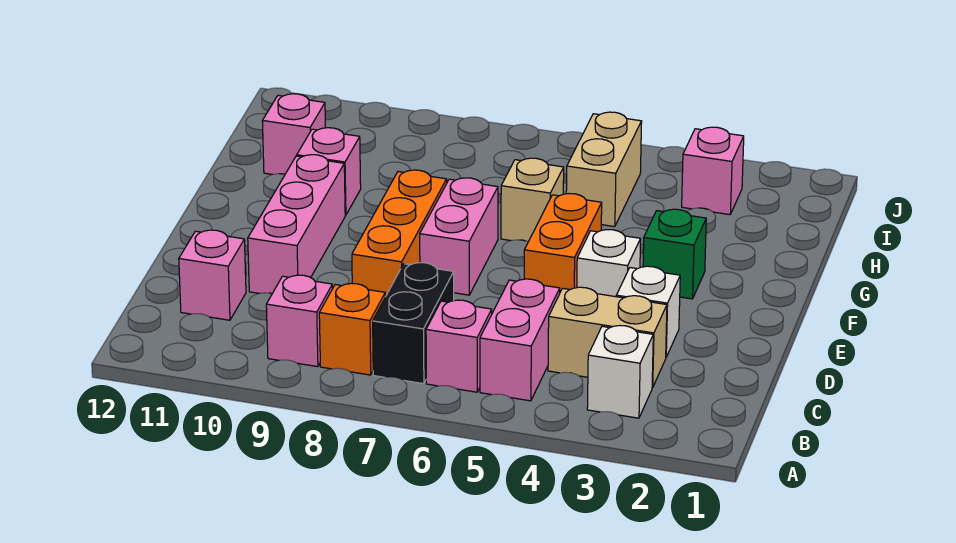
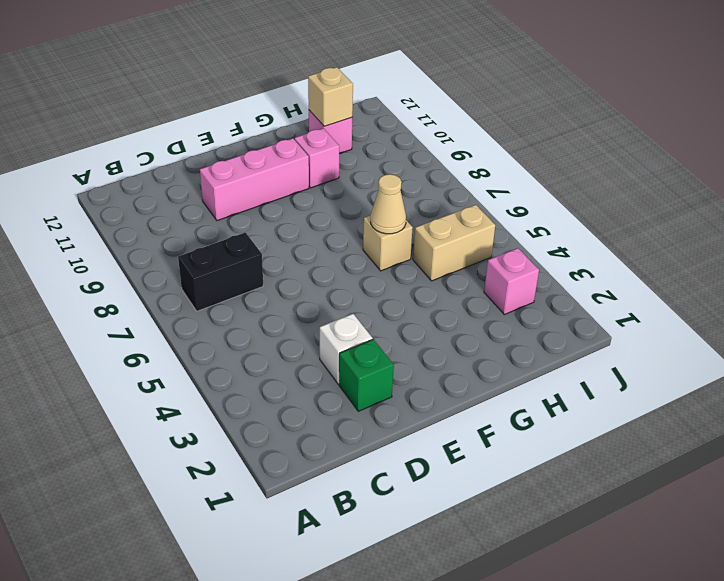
green brick D2 level 1 -> green brick F3 level 1
tan cone G6 level 2 -> none
tan brick H11 level 2 -> none
none -> white brick B3 level 1
none -> pink brick B5:C5 level 1
none -> pink brick B6 level 1

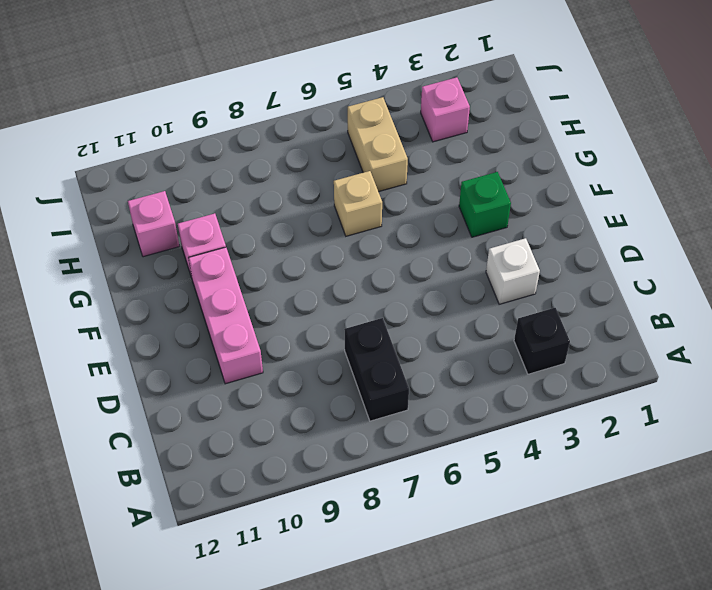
black brick B3 level 1 -> white brick B3 level 1
none -> pink brick B5:C5 level 1
none -> pink brick B6 level 1
none -> orange brick B8 level 1

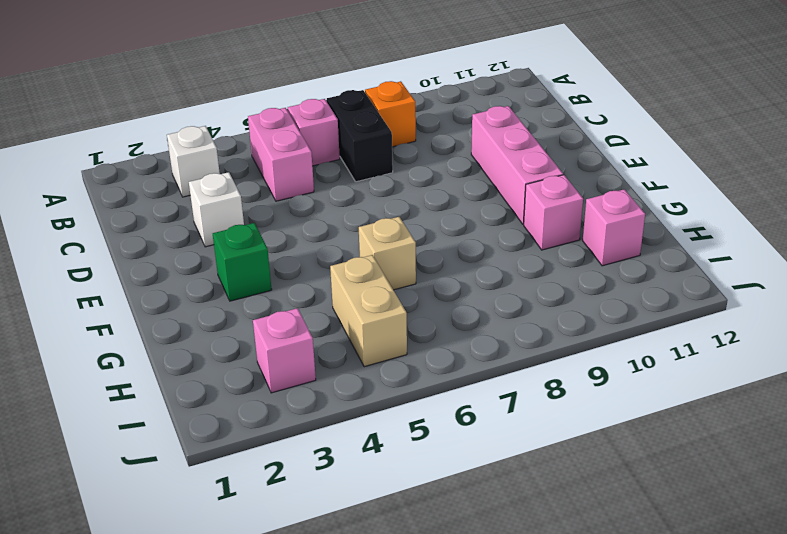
none -> pink brick B9 level 1
none -> tan brick C3:C4 level 1
none -> pink brick C11 level 1

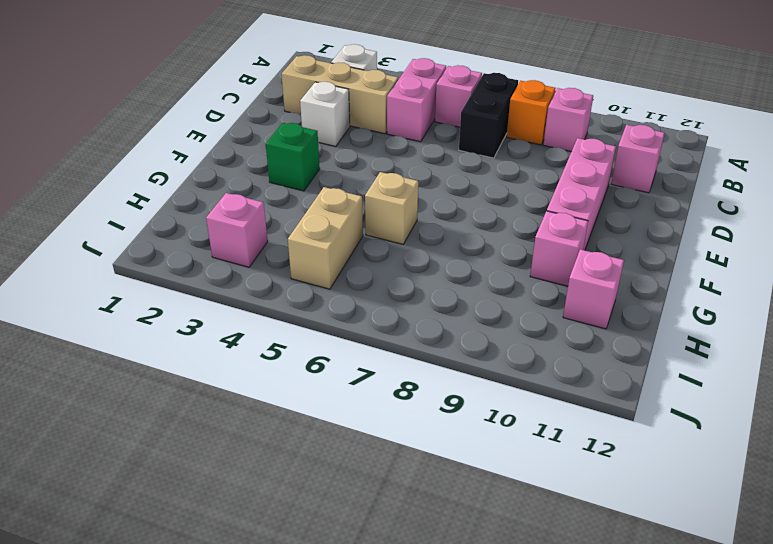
tan brick C2:C4 level 1 -> tan brick C3:C4 level 1
none -> orange brick D8:F8 level 1
none -> white brick E4 level 1
none -> orange brick E5:F5 level 1

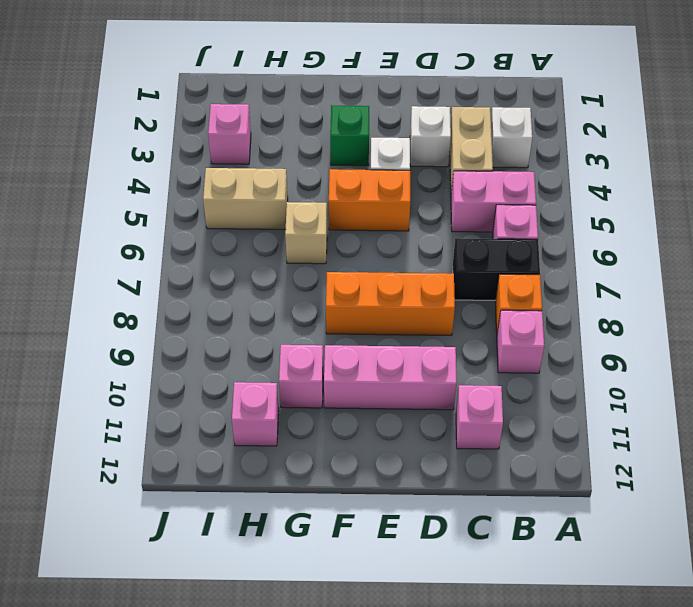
none -> pink brick E7:F7 level 1

